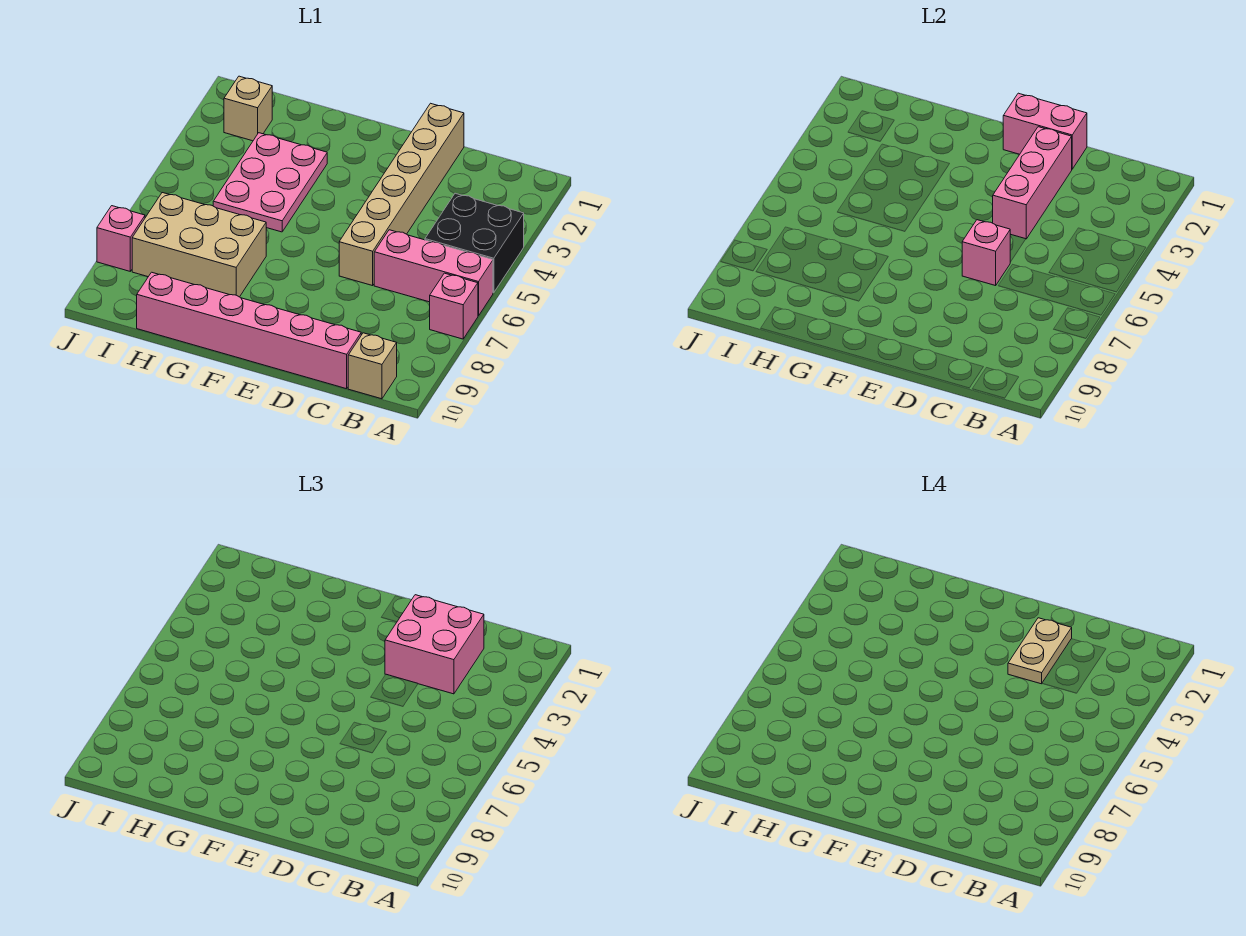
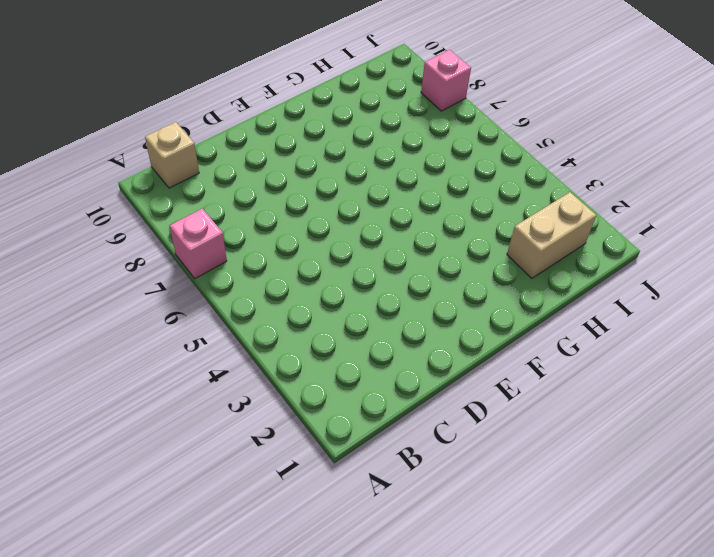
tan brick H2:I2 level 1 -> tan brick I2 level 1
none -> black brick A4:B5 level 1
none -> pink brick A6:C6 level 1
none -> pink brick C10:H10 level 1

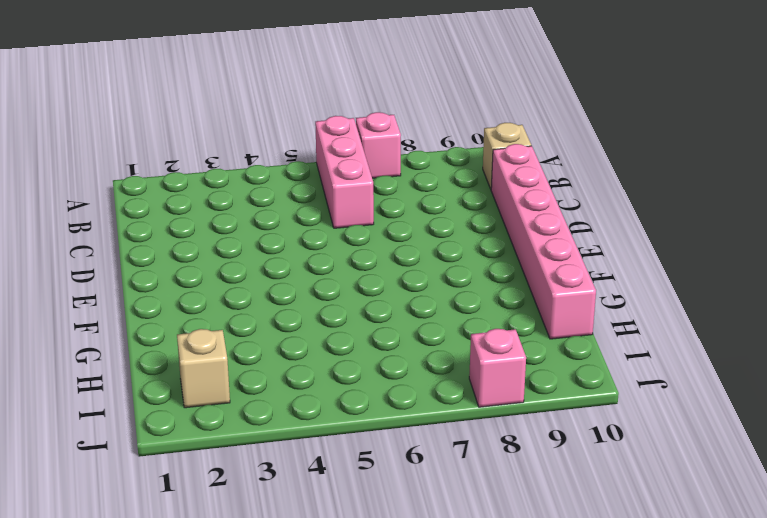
none -> black brick A4:B5 level 1
none -> tan brick D1:D6 level 1
none -> pink plate G3:H5 level 1

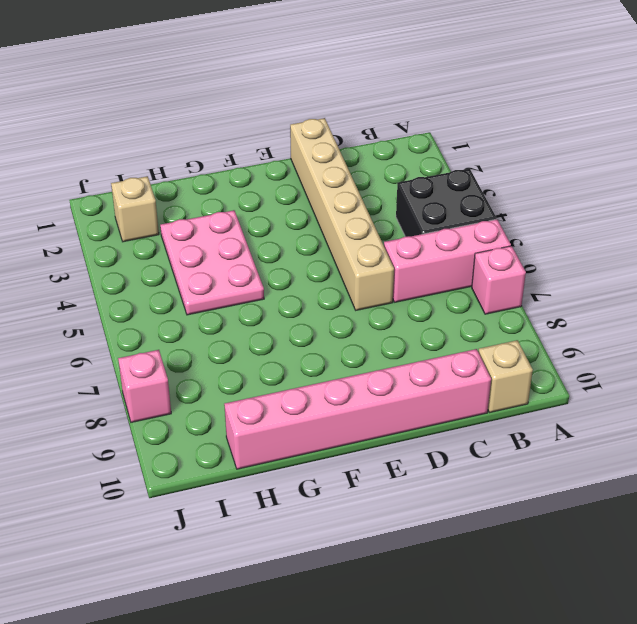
none -> tan brick G7:I8 level 1
none -> pink brick D1:E1 level 2
none -> pink brick D2:D4 level 2

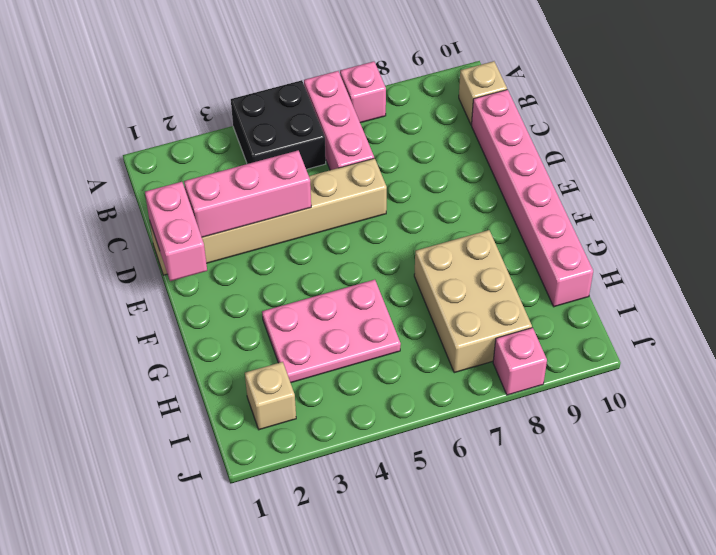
none -> pink brick D6 level 2
none -> pink brick C2:D3 level 3
none -> tan plate D2:D3 level 4

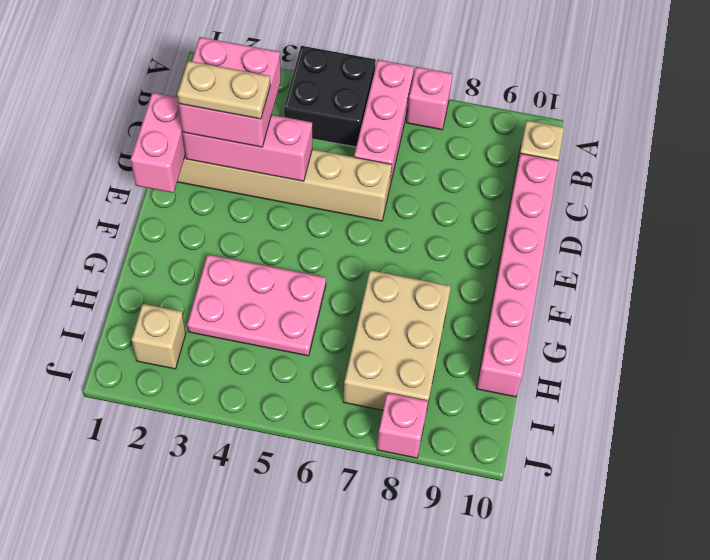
none -> pink brick D6 level 2

